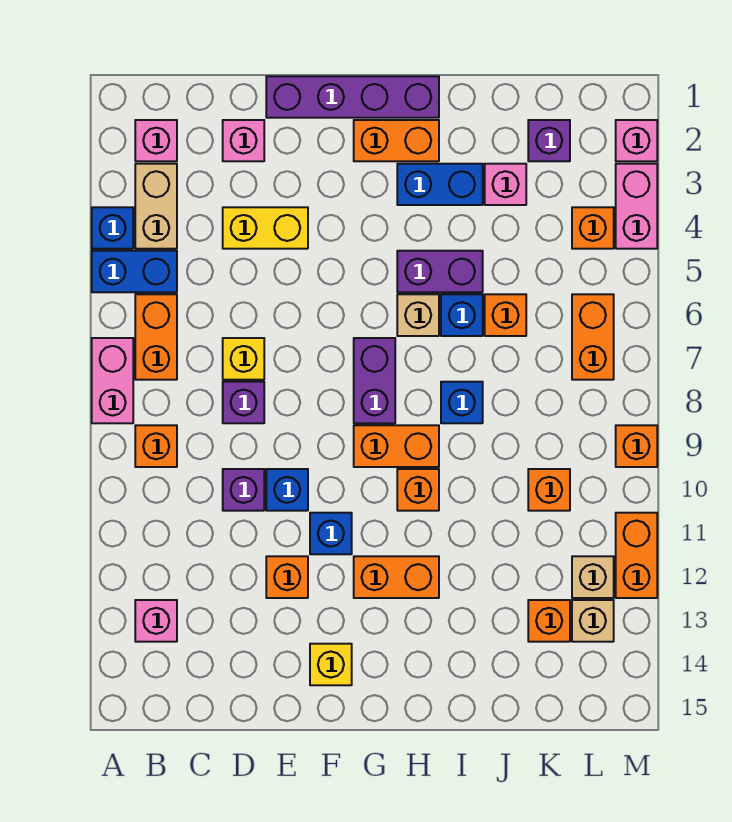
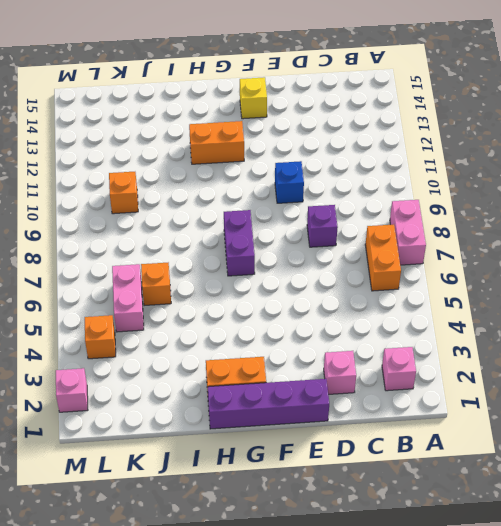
pink brick K5:K6 level 1 -> pink brick M3:M4 level 1
none -> blue brick A4 level 1
none -> blue brick A5:B5 level 1
none -> tan brick B3:B4 level 1
none -> orange brick B9 level 1

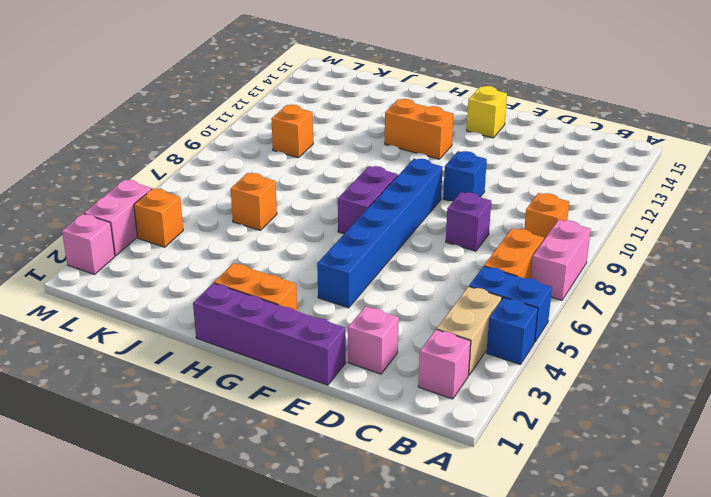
blue brick F4:F9 level 1 -> none
none -> pink brick B13 level 1
none -> yellow brick D4:E4 level 1
none -> yellow brick D7 level 1
none -> purple brick D10 level 1

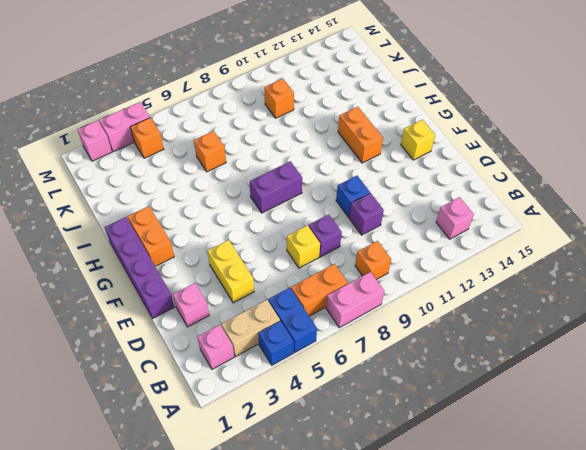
none -> orange brick E12 level 1
none -> blue brick F11 level 1
none -> orange brick G9:H9 level 1
none -> blue brick H3:I3 level 1

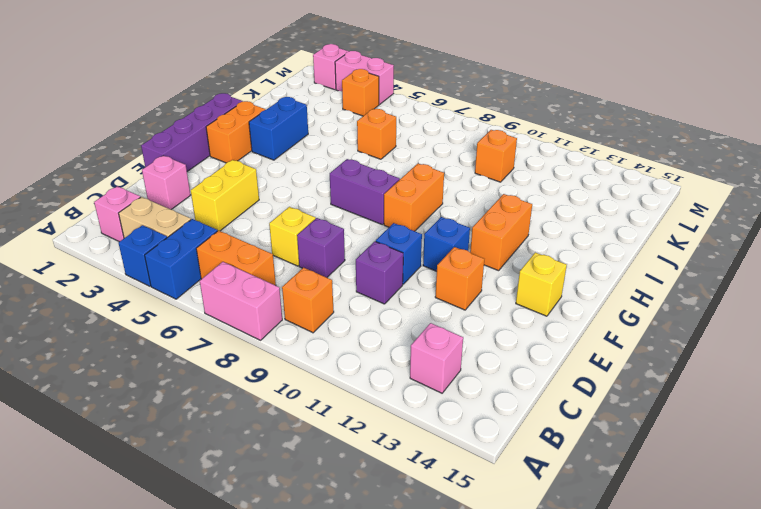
none -> purple brick H5:I5 level 1
none -> tan brick H6 level 1
none -> orange brick H10 level 1
none -> blue brick I6 level 1

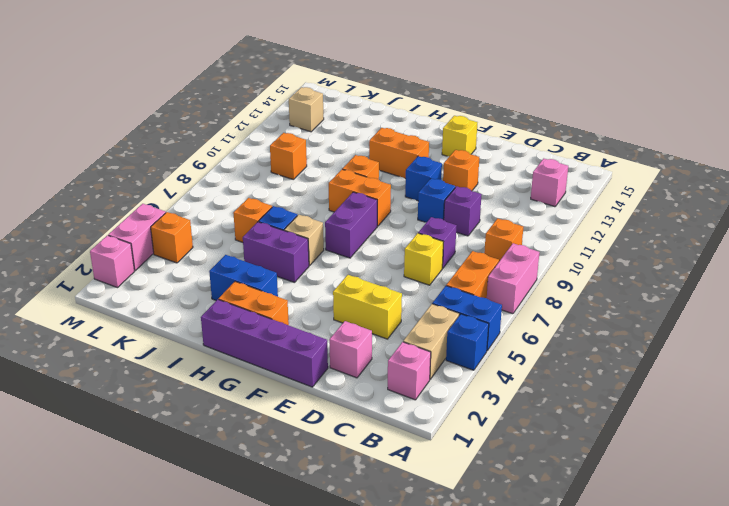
none -> blue brick I8 level 1
none -> pink brick J3 level 1
none -> purple brick K2 level 1
none -> orange brick K13 level 1

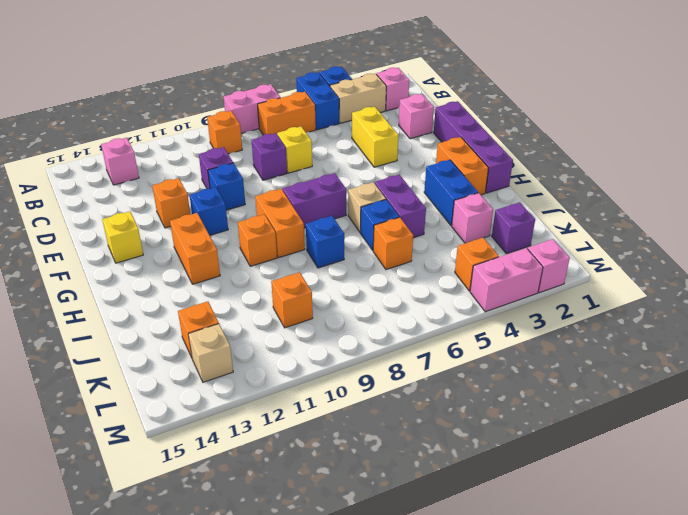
none -> orange brick L6:L7 level 1
none -> tan brick L12 level 1
none -> orange brick M9 level 1
none -> orange brick M11:M12 level 1

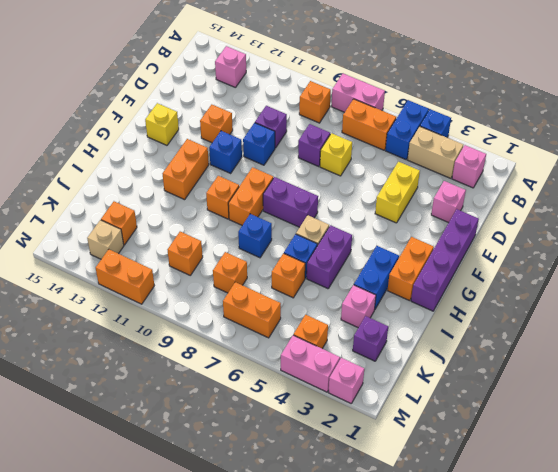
orange brick K8 level 1 -> orange brick M9 level 1
none -> tan brick L12 level 1

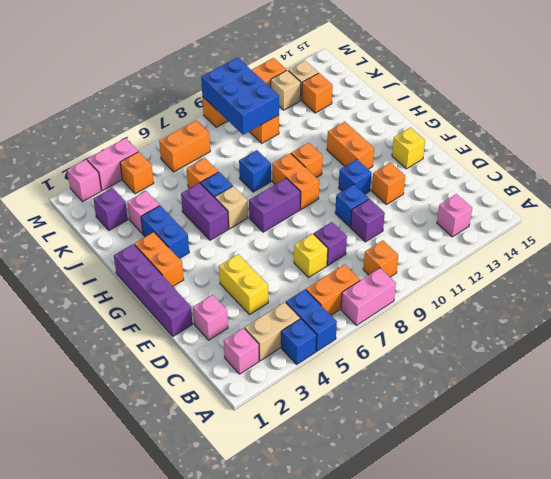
blue brick K9:M10 level 2 -> none

